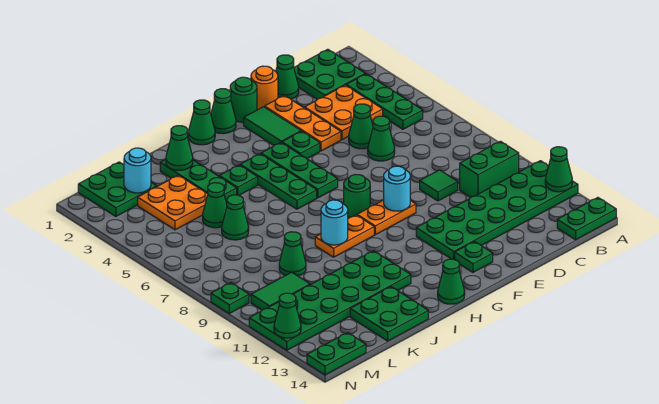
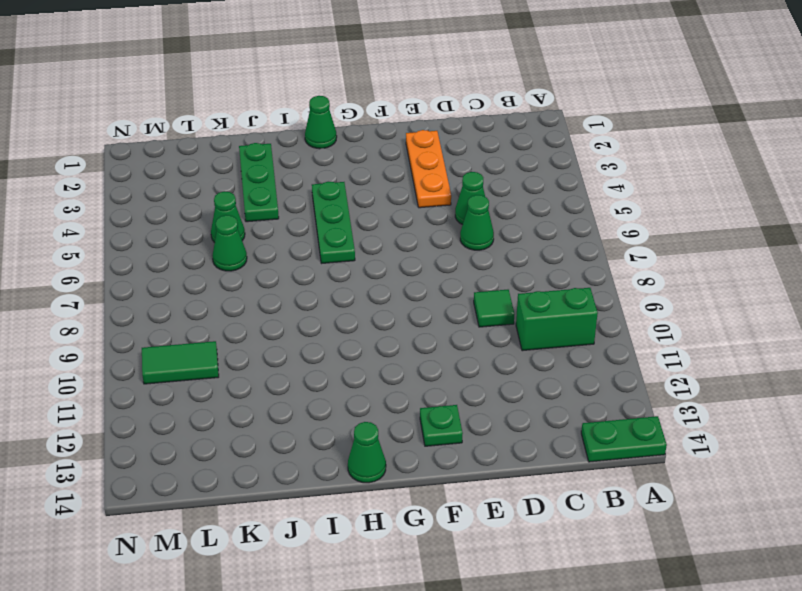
none -> green plate A11:F12 level 1
none -> green plate B1:C2 level 1
none -> green plate B3:B5 level 1
none -> orange plate C3:D4 level 1

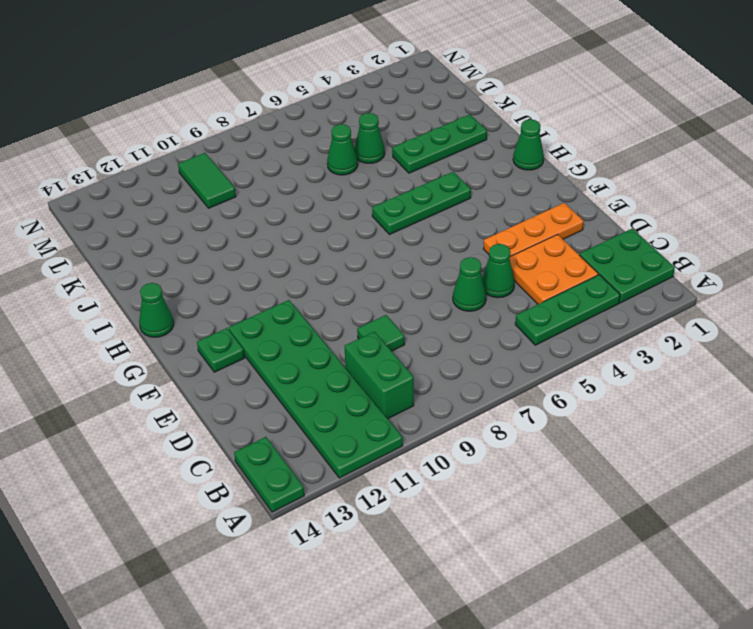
none -> green cone D1 level 1
none -> orange round brick E1 level 1
none -> green round brick F1 level 1
none -> green tile F2:F3 level 1

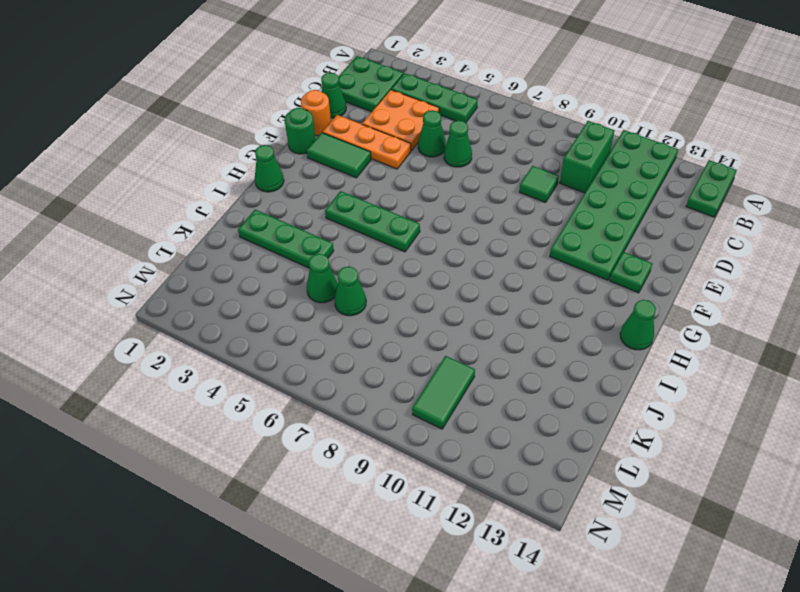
none -> green plate F4 level 1
none -> orange plate F9:G9 level 1
none -> green cone G1 level 1
none -> green plate G4:G6 level 1

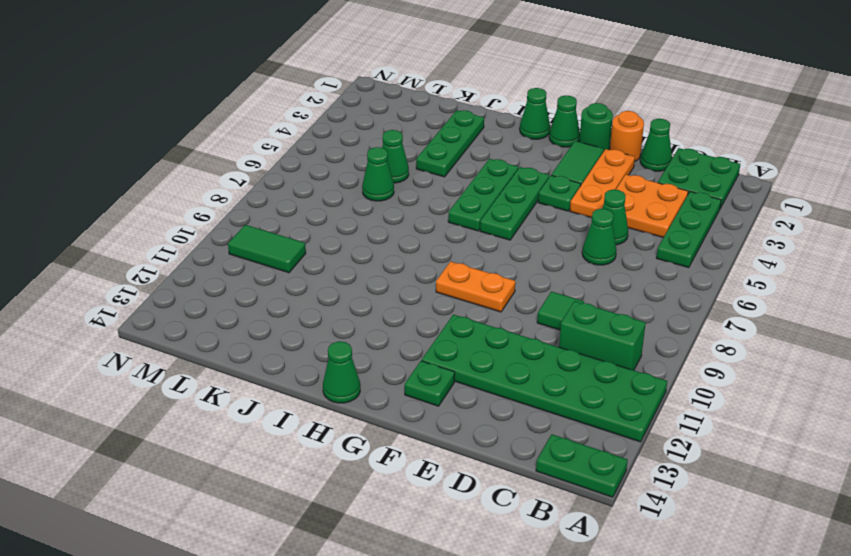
none -> green round brick G8 level 1
none -> orange plate H9:I9 level 1
none -> green plate I4 level 1
none -> green plate I11:N12 level 1

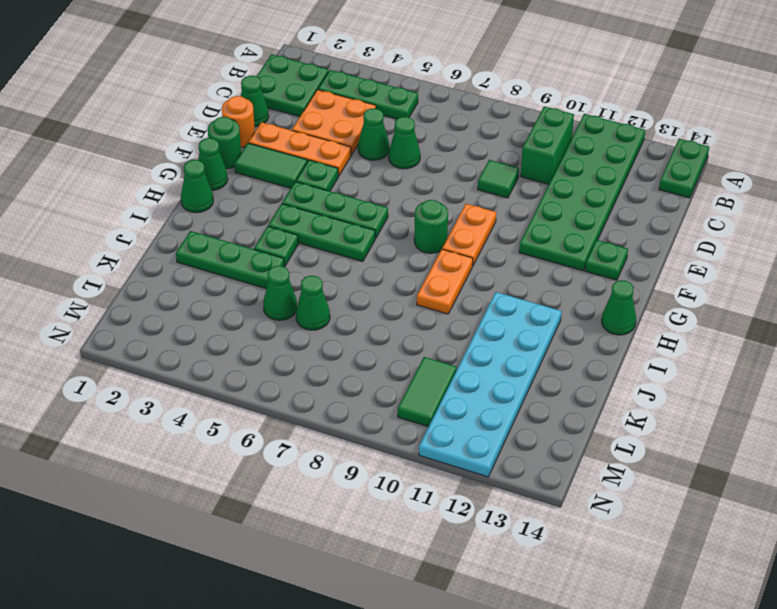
cyan plate I11:N12 level 1 -> green plate I11:N12 level 1
none -> green plate J13:K14 level 1
none -> orange plate K3:L4 level 1
none -> green cone K9 level 1
none -> green plate L1:M2 level 1

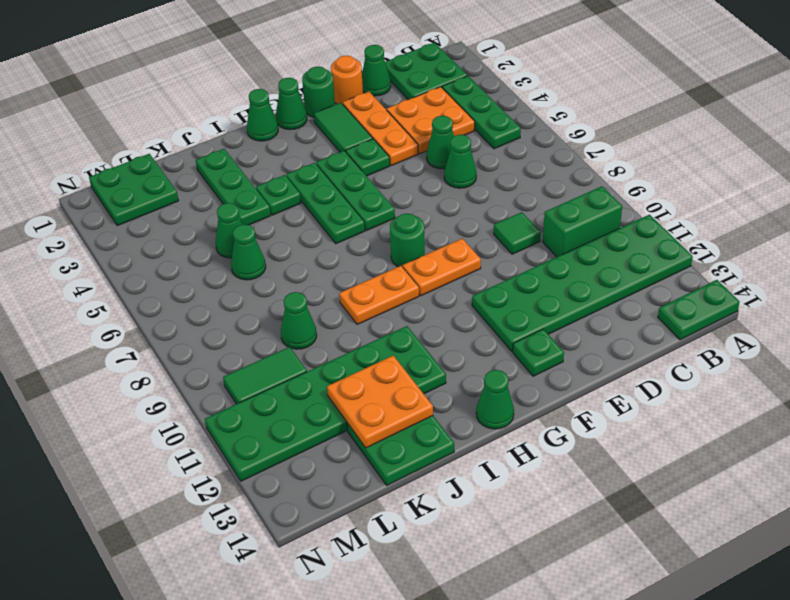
orange plate J12:K13 level 2 -> orange plate K3:L4 level 1
none -> green plate M14:N14 level 1
none -> green plate N9 level 1
none -> green cone A12 level 2
none -> cyan round brick F9 level 2

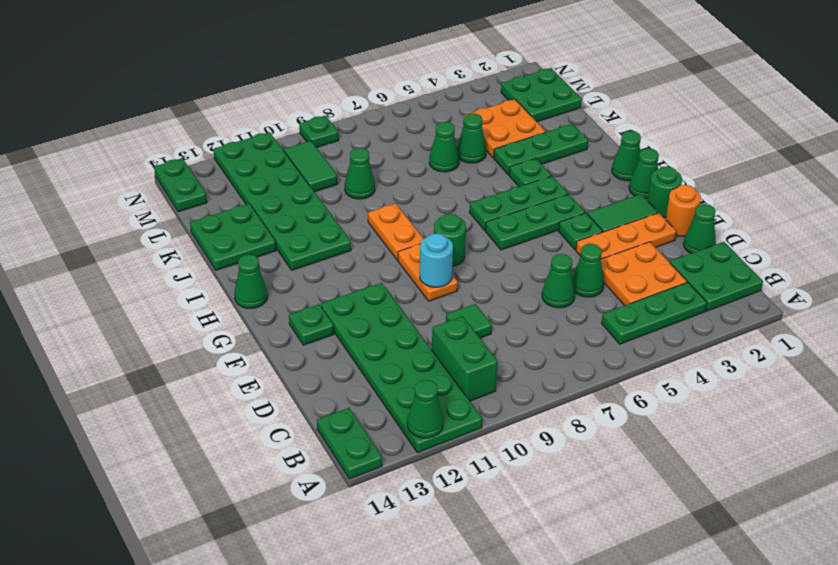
none -> cyan round brick I9 level 2
none -> green cone J2 level 2
none -> cyan round brick L2 level 2
none -> green cone N12 level 2

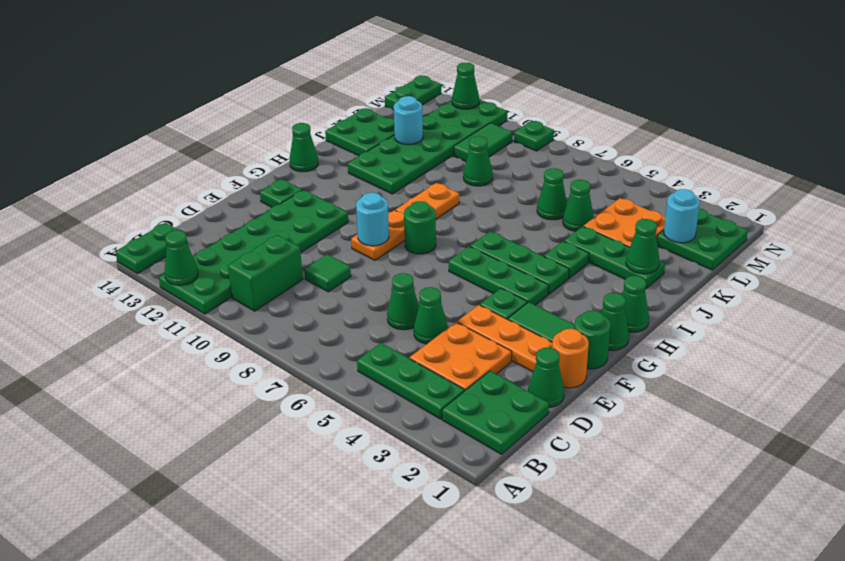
cyan round brick K12 level 2 -> cyan round brick I9 level 2

